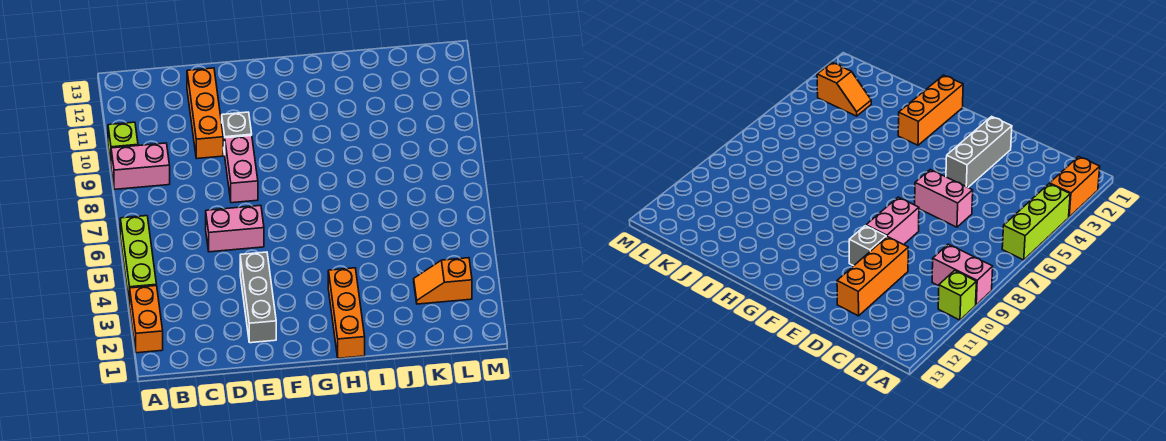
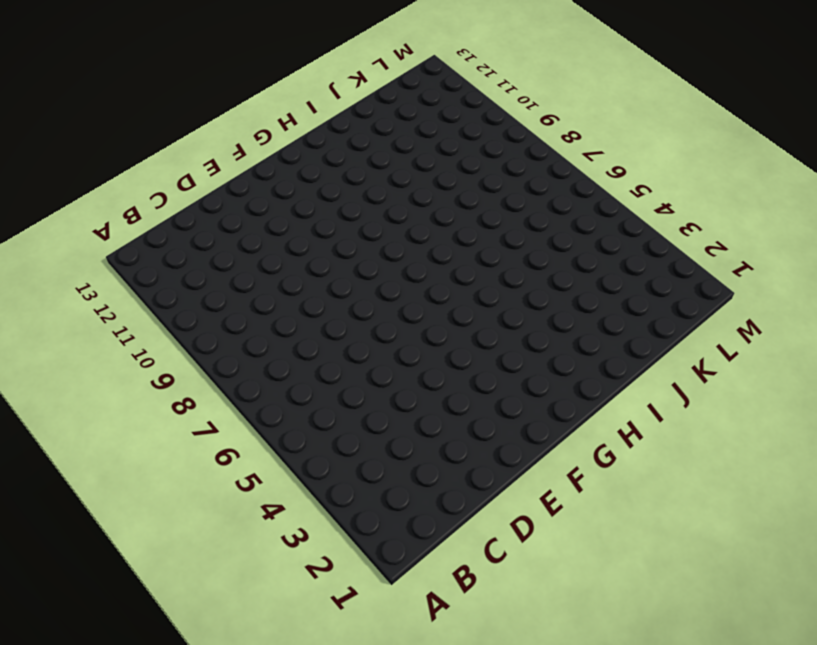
none -> orange brick A2:A3 level 1
none -> lime brick A4:A6 level 1

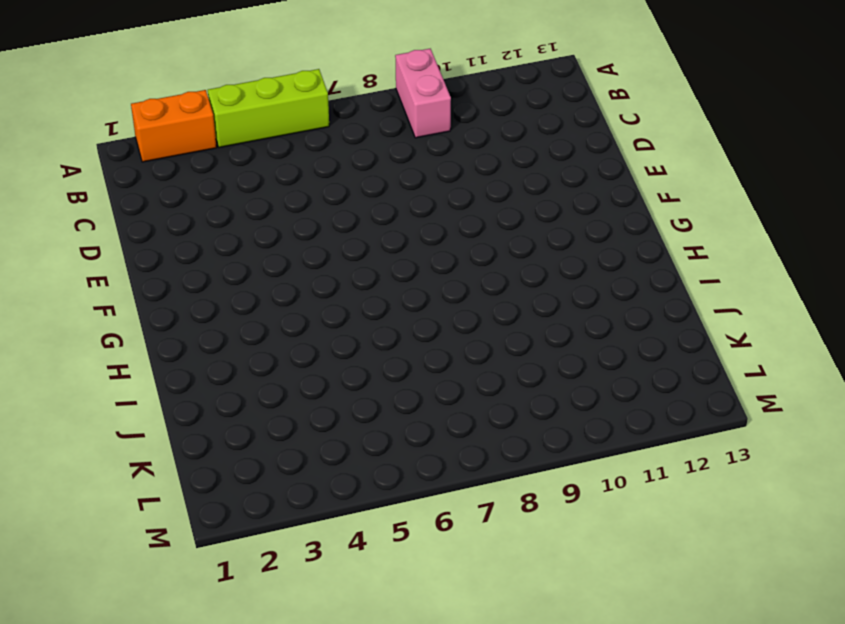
none -> lime brick A10 level 1
none -> pink brick D6:E6 level 1

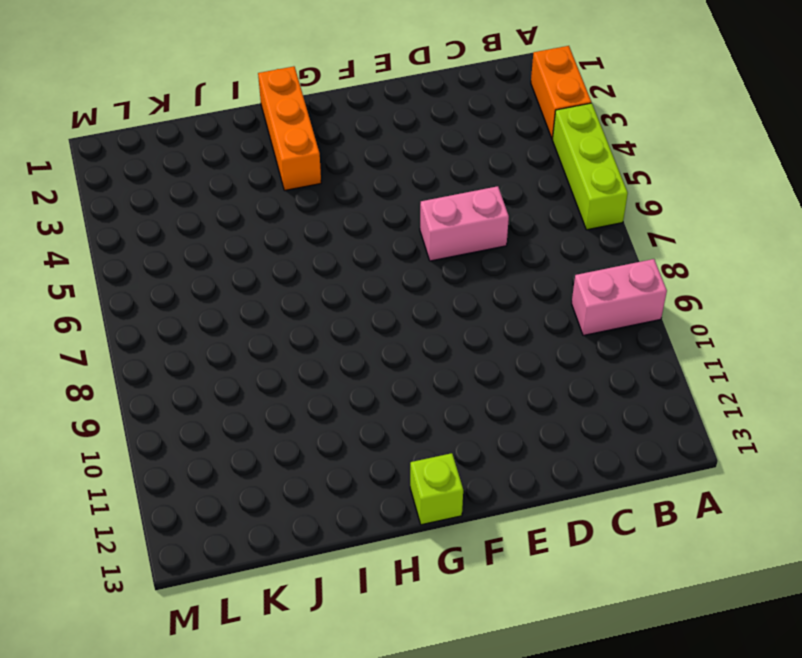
lime brick G13 level 1 -> lime brick A10 level 1
none -> orange brick D10:D12 level 1
none -> grey brick E2:E4 level 1

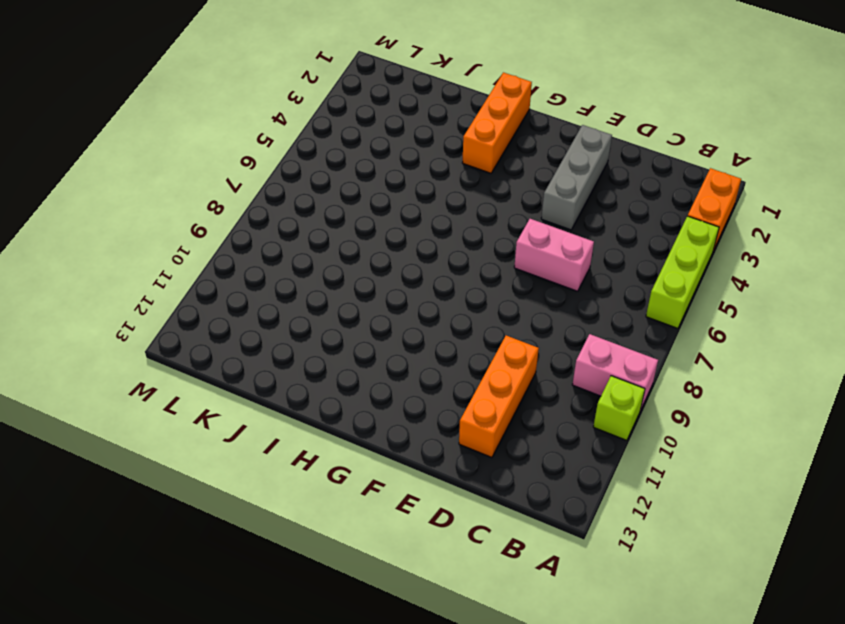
none -> pink brick E8:E9 level 1
none -> grey brick E10 level 1

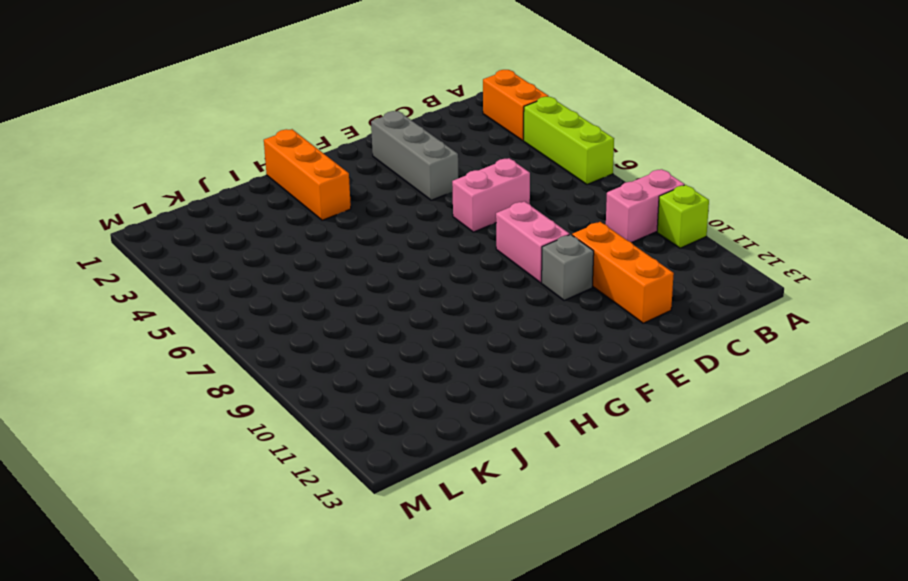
none -> orange slope K3:L3 level 1 top L

